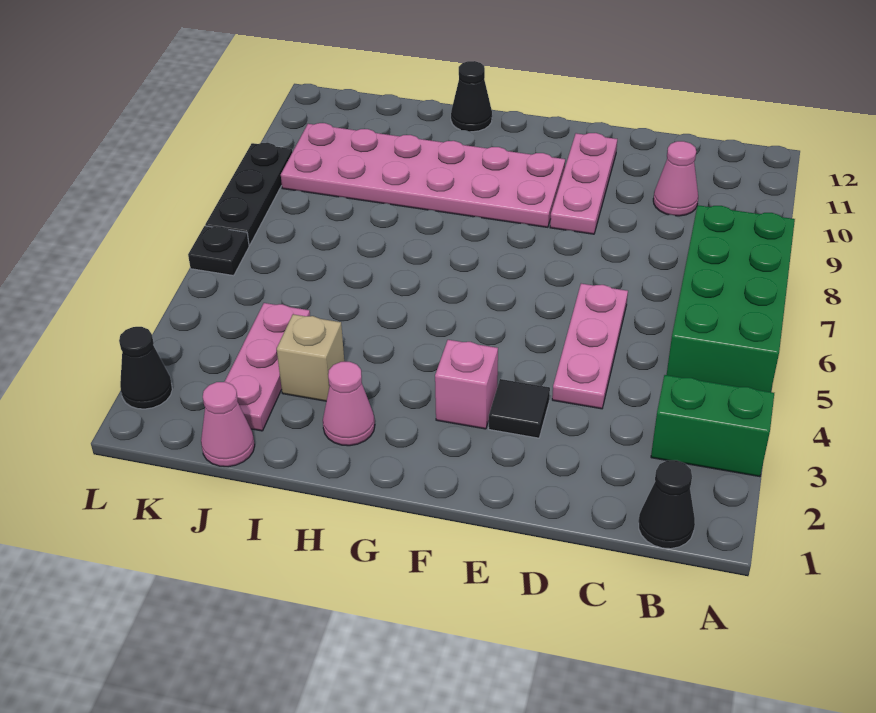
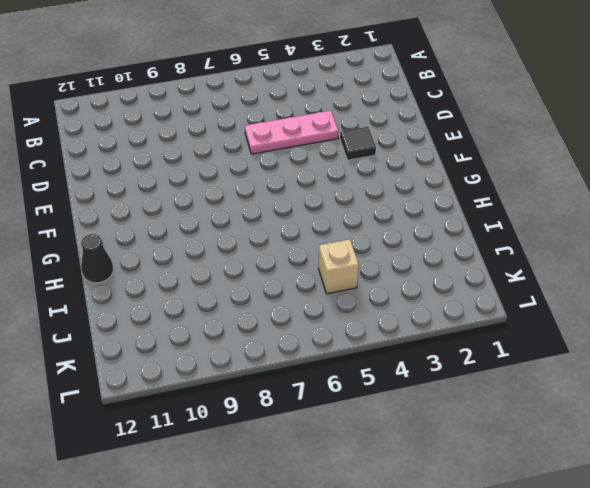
tan brick J5 level 1 -> tan brick I3 level 1
none -> green brick A3:B3 level 1
none -> green brick A5:B8 level 1
none -> black cone B1 level 1

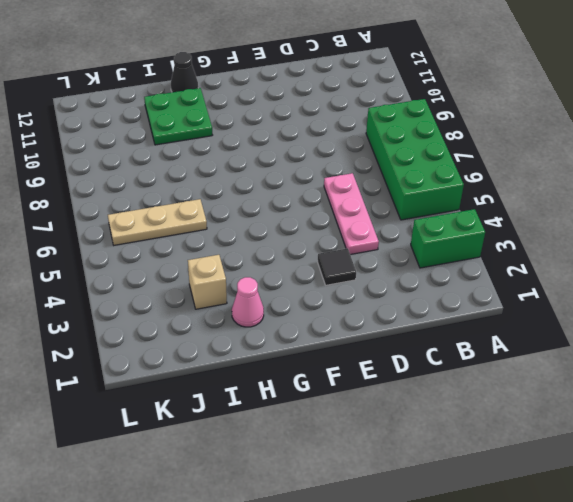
green plate H10:I11 level 1 -> pink plate F9:K10 level 1
tan plate I6:K6 level 1 -> none
none -> black cone B1 level 1
none -> pink cone C10 level 1
none -> pink plate E9:E11 level 1

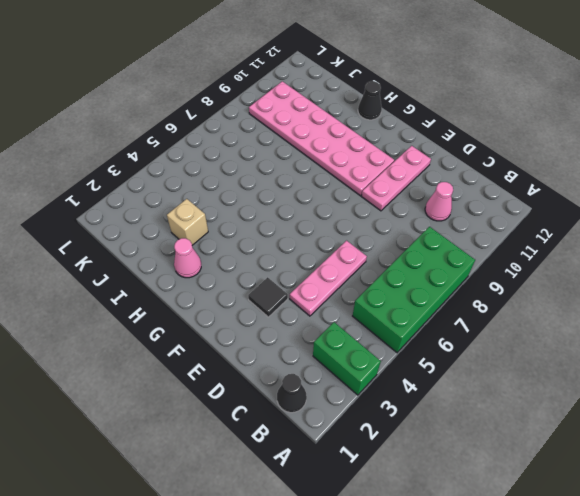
none -> pink brick F3 level 1
none -> pink cone J1 level 1
none -> pink plate J2:J4 level 1

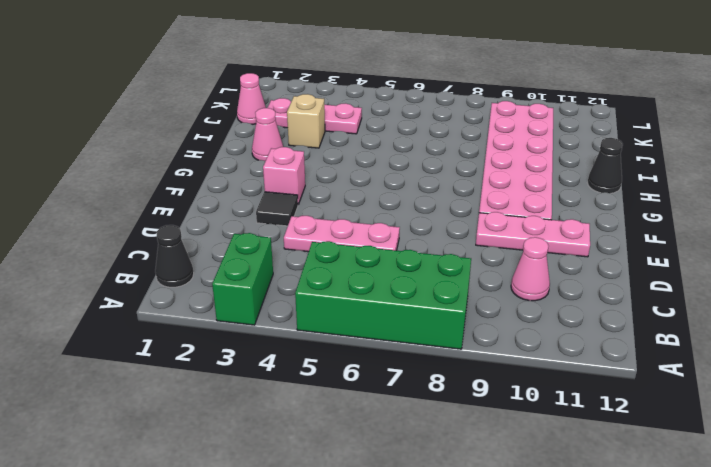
none -> black cone L2 level 1
none -> black plate L6 level 1
none -> black plate L7:L9 level 1

